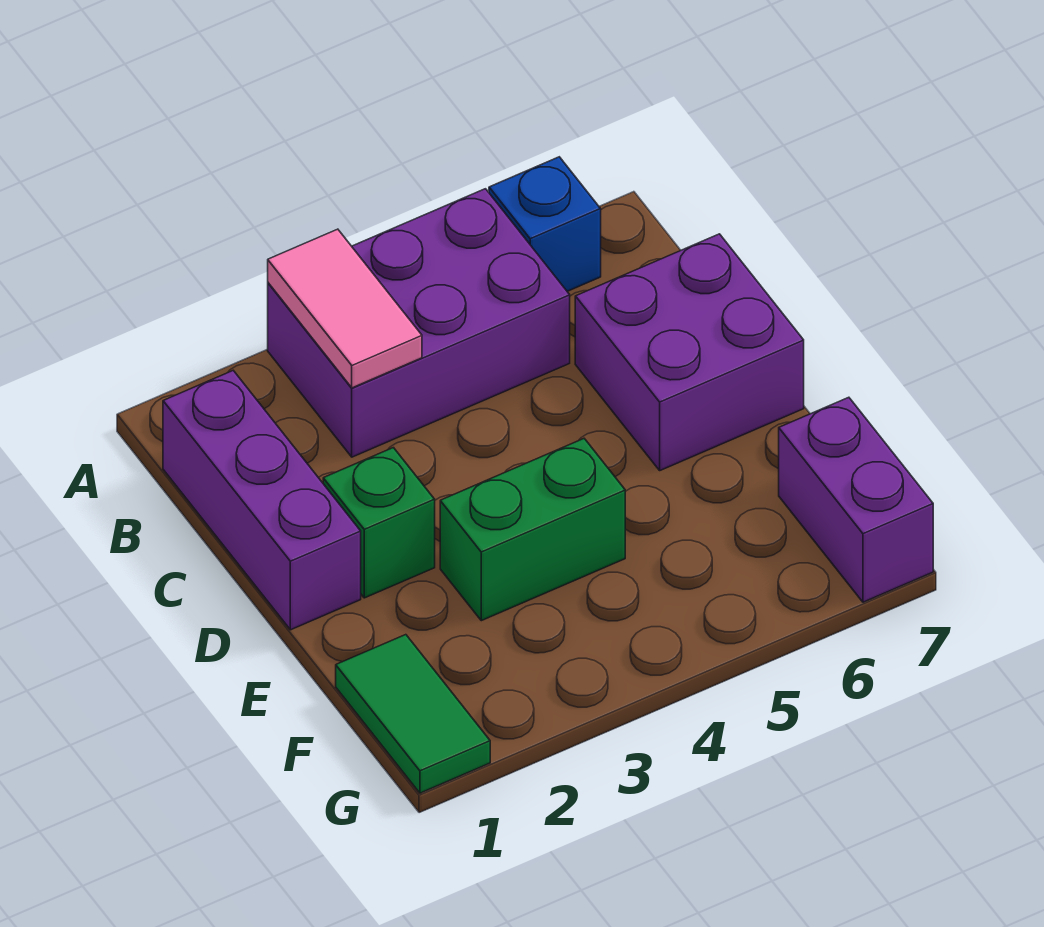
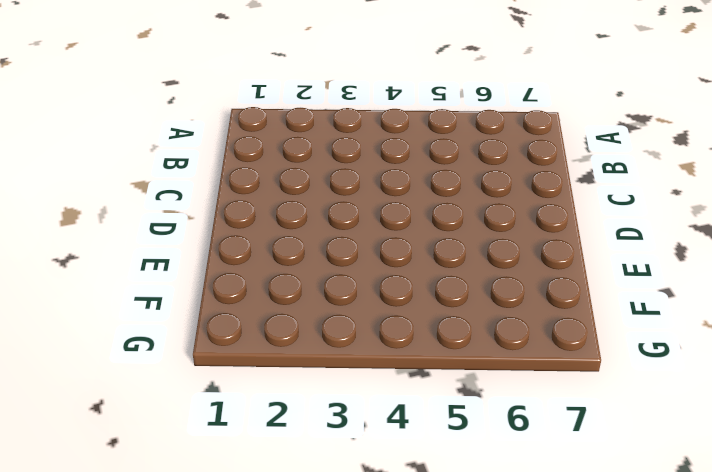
none -> purple brick A3:B5 level 1
none -> blue brick A6 level 1

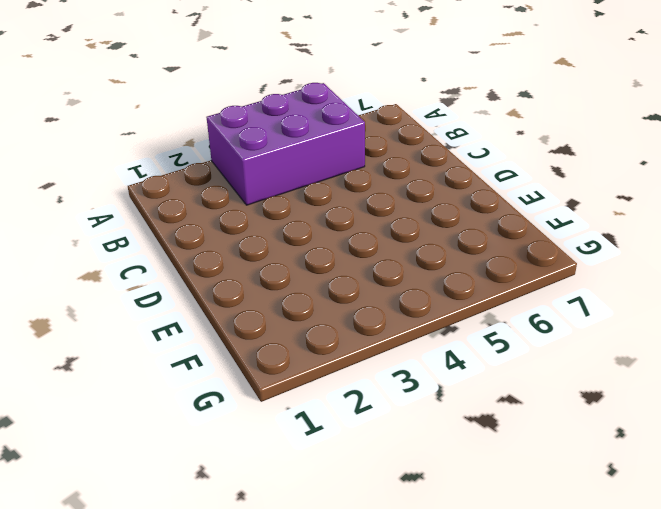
none -> blue brick A6 level 1
none -> purple brick B1:D1 level 1

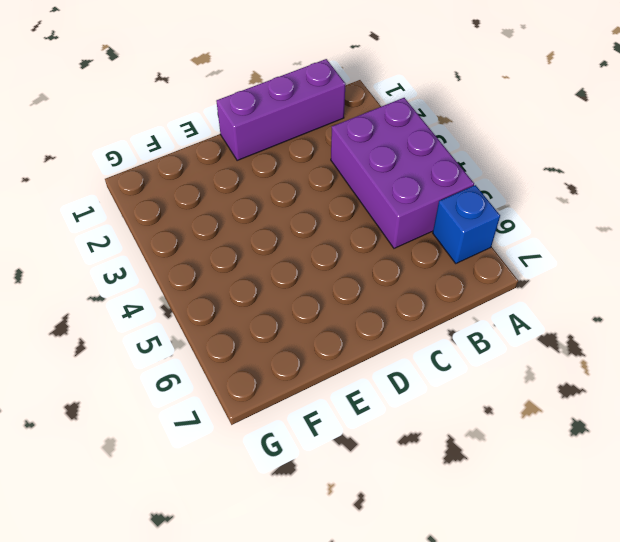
none -> purple brick C6:D7 level 1
none -> green brick D2 level 1

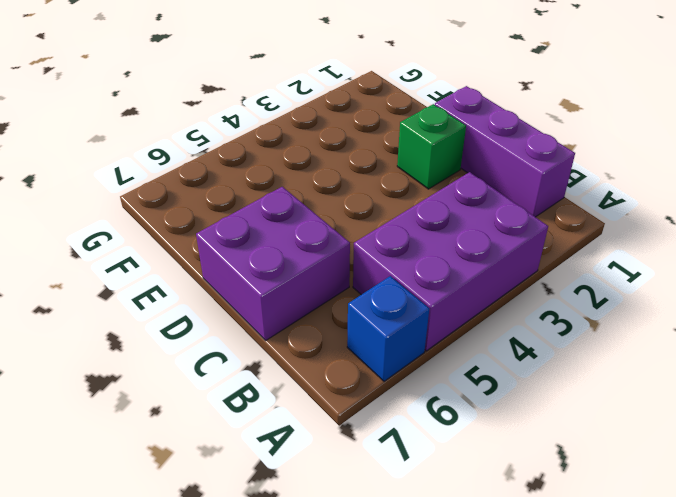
none -> green brick E3:E4 level 1
none -> green tile F1:G1 level 1

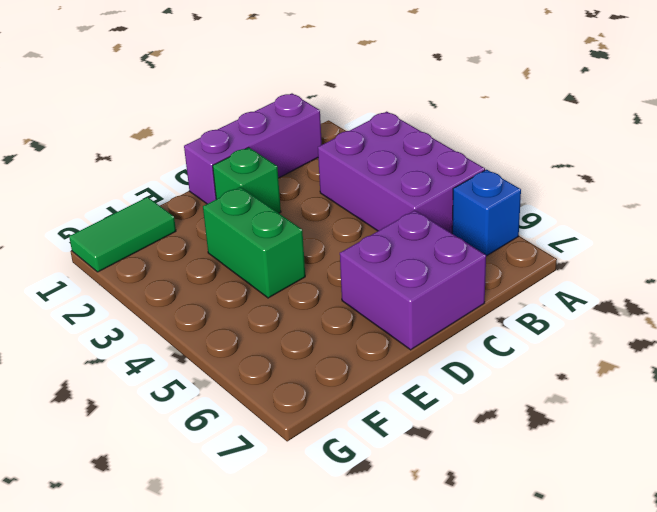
none -> purple brick F7:G7 level 1
none -> pink tile A3:B3 level 2

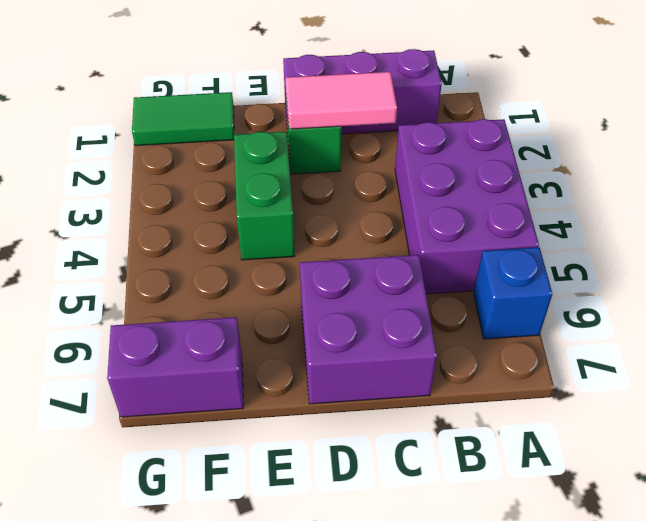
pink tile C2:D2 level 2 -> pink tile A3:B3 level 2

